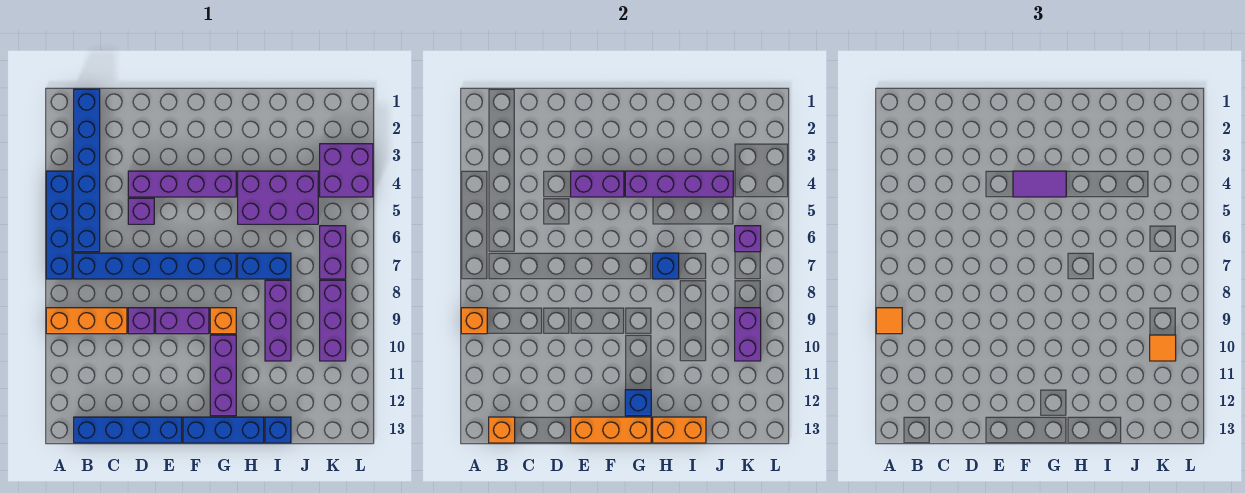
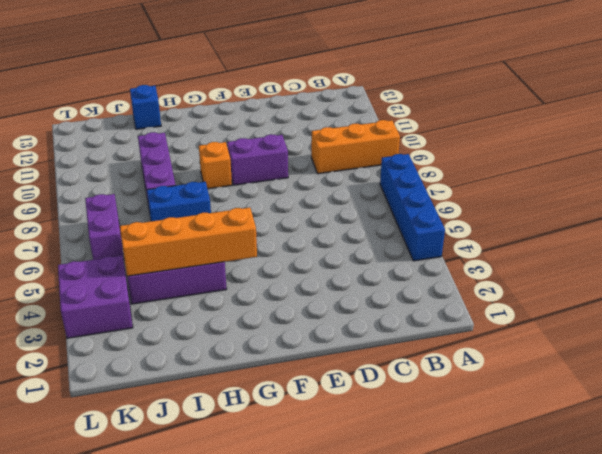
orange brick G4:J4 level 2 -> purple brick G4:J4 level 2
none -> blue brick B1:B6 level 1
none -> blue brick B7:G7 level 1
none -> blue brick B13:E13 level 1
none -> purple brick D4:G4 level 1

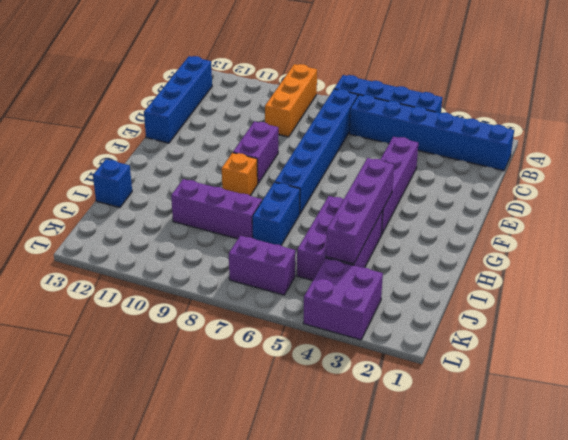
none -> purple brick D5 level 1
none -> purple brick D9 level 1
none -> blue brick F13:H13 level 1
none -> purple brick G10:G12 level 1

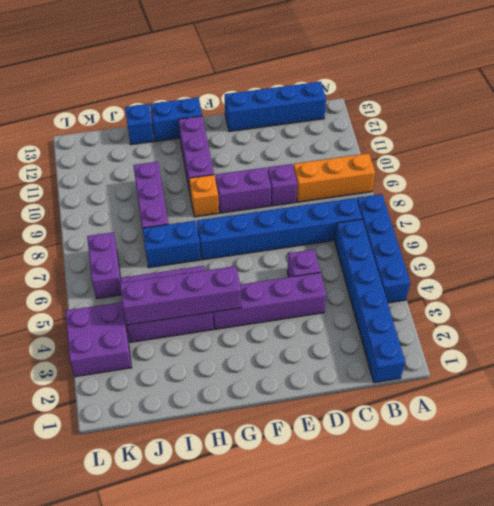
blue brick G13:H13 level 1 -> blue brick F13:H13 level 1
none -> purple brick K8:K10 level 1
none -> orange brick A9 level 2
none -> orange brick B13 level 2
none -> purple brick E4:F4 level 2

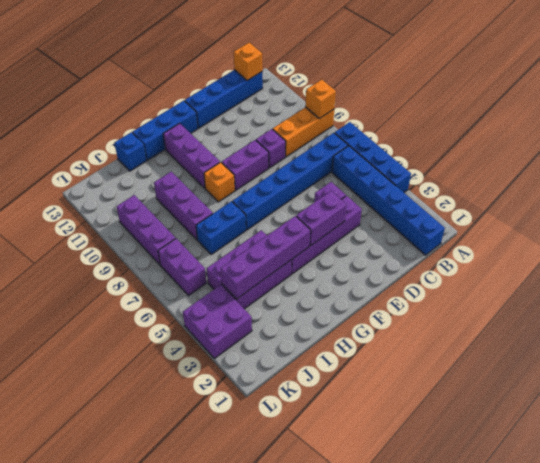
none -> orange brick E13:G13 level 2
none -> blue brick G12 level 2
none -> blue brick H7 level 2
none -> orange brick H13:I13 level 2

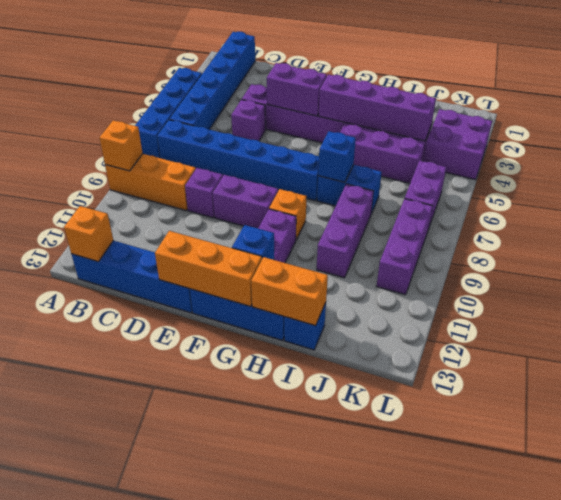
none -> purple brick K6 level 2
none -> purple brick K9:K10 level 2
none -> orange tile A9 level 3
none -> purple tile F4:G4 level 3

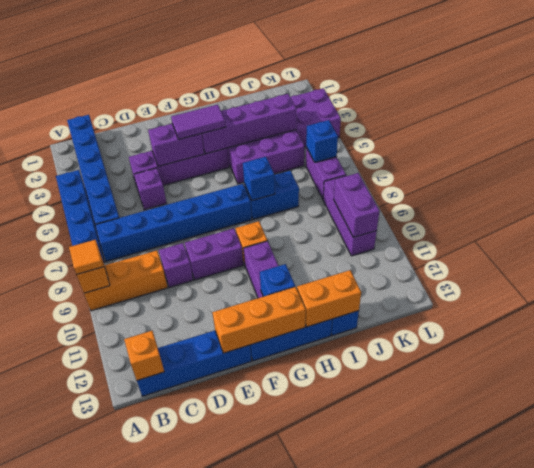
blue brick K6 level 2 -> purple brick K6 level 2
none -> purple brick I8:I10 level 1
none -> orange tile K10 level 3

